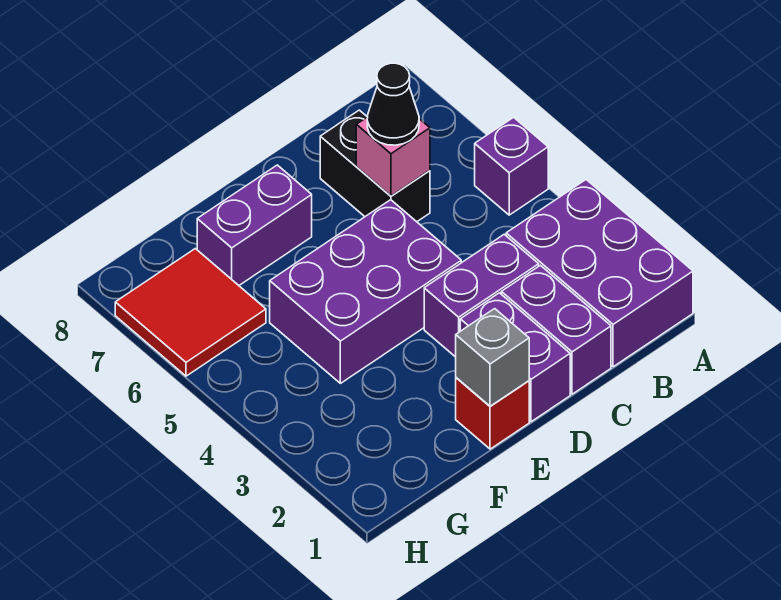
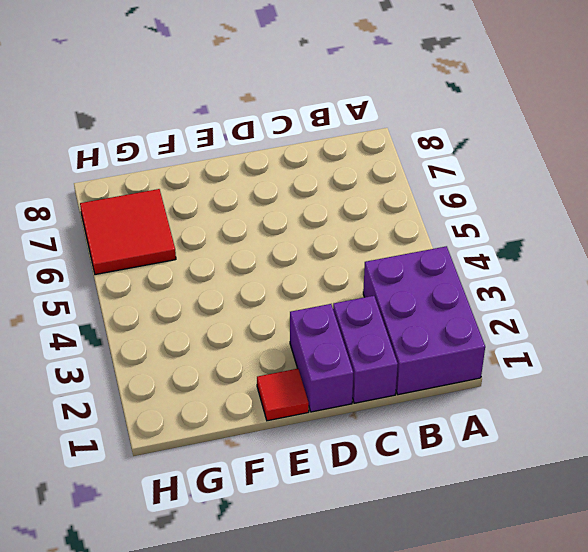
red tile E1 level 1 -> red brick E1 level 1
none -> purple brick A5 level 1
none -> purple brick C3:D3 level 1
none -> black brick C6:C7 level 1

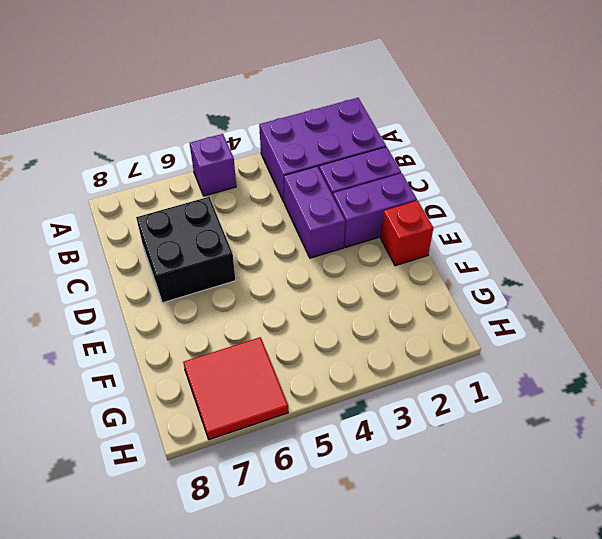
black brick C6:D7 level 1 -> black brick C6:C7 level 1
none -> purple brick D4:F5 level 1
none -> purple brick E7:F7 level 1
none -> pink brick C6 level 2

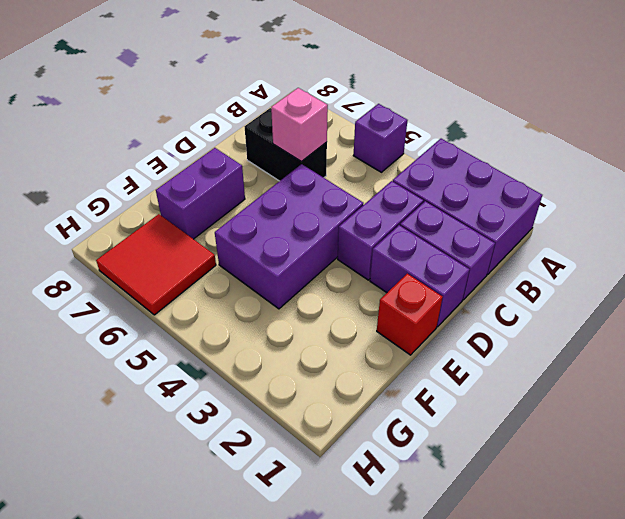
none -> grey brick E1 level 2
none -> black cone C6 level 3

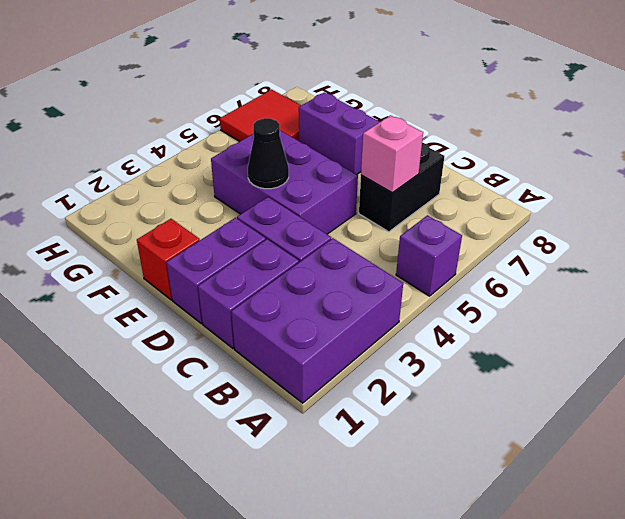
black cone E4 level 2 -> black cone C6 level 3
none -> grey brick E1 level 2

